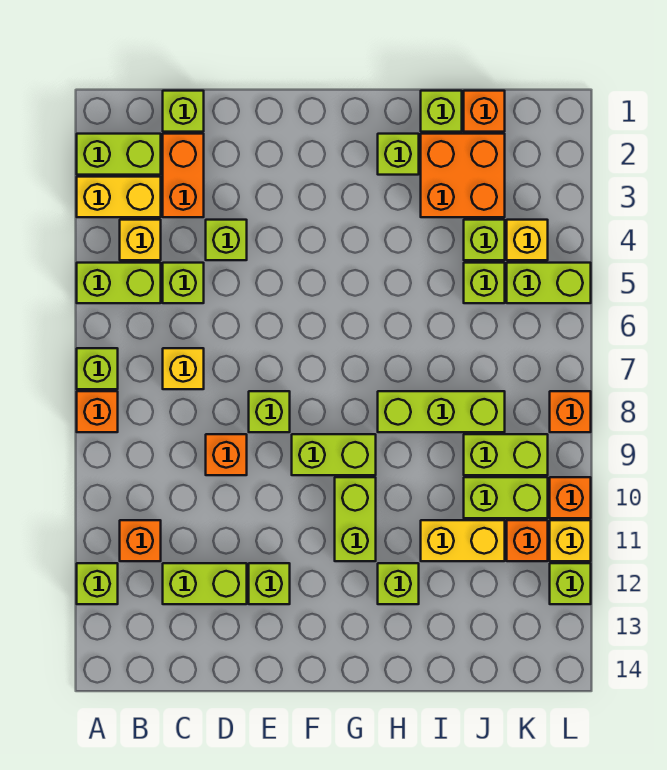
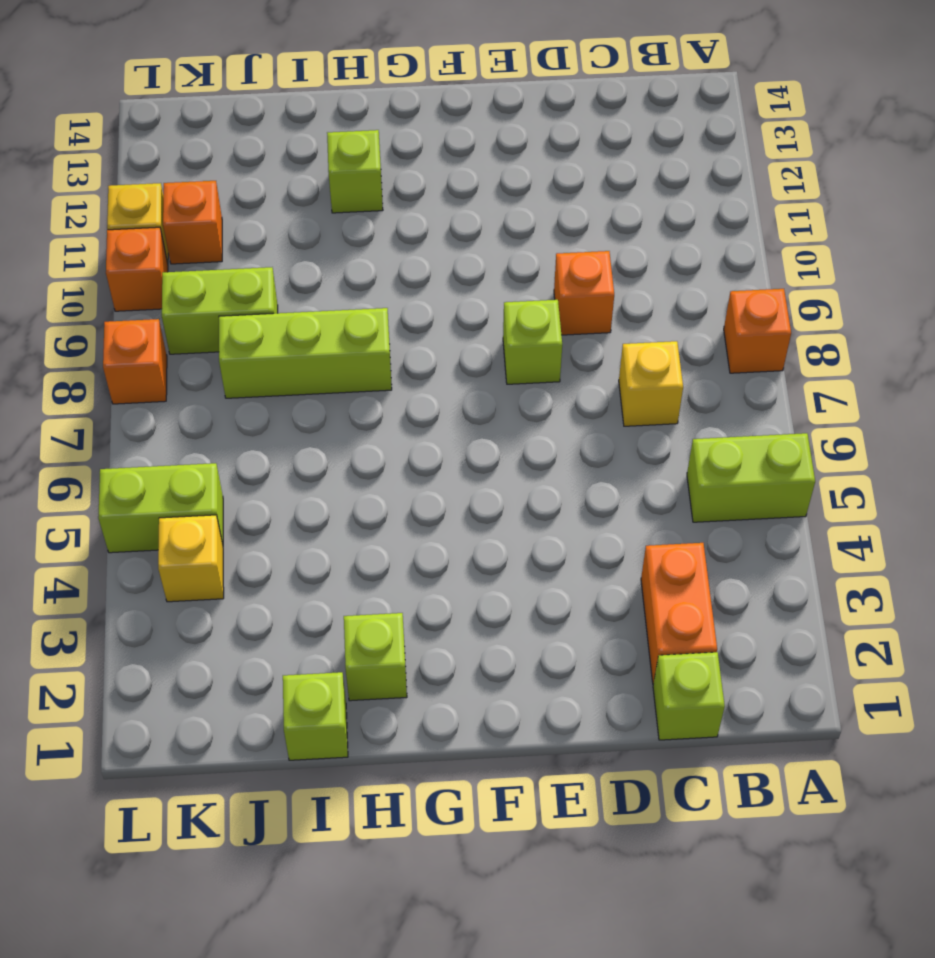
none -> lime brick A2:B2 level 1
none -> yellow brick A3:B3 level 1
none -> lime brick A7 level 1
none -> lime brick A12 level 1

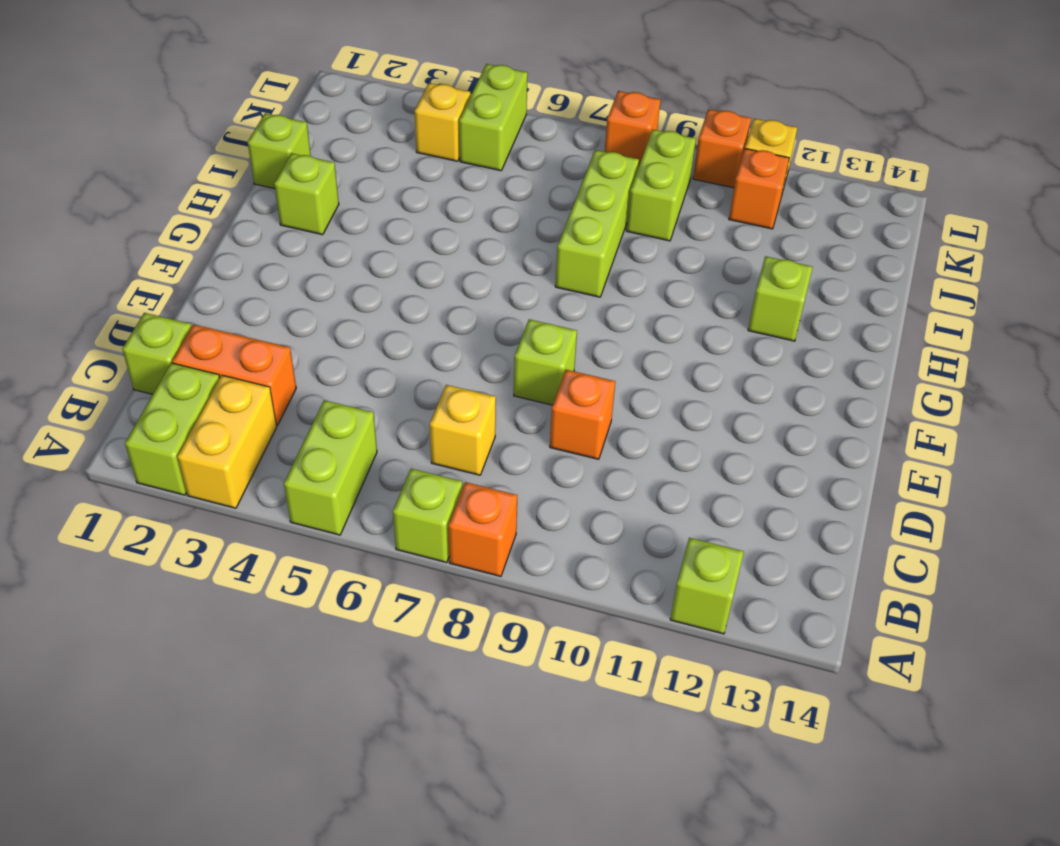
none -> yellow brick B4 level 1
none -> orange brick B11 level 1
none -> lime brick C5 level 1
none -> lime brick C12:D12 level 1

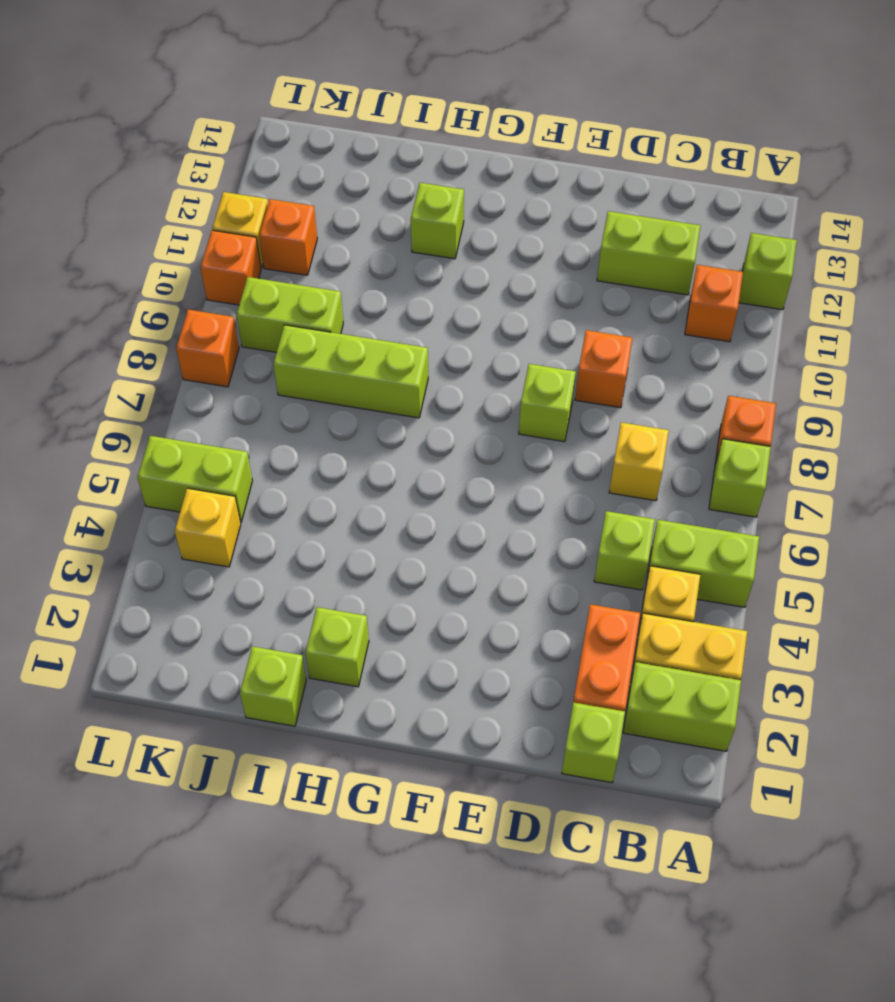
none -> lime brick D4 level 1
none -> lime brick E12 level 1
none -> lime brick F9:G9 level 1
none -> lime brick G10:G11 level 1

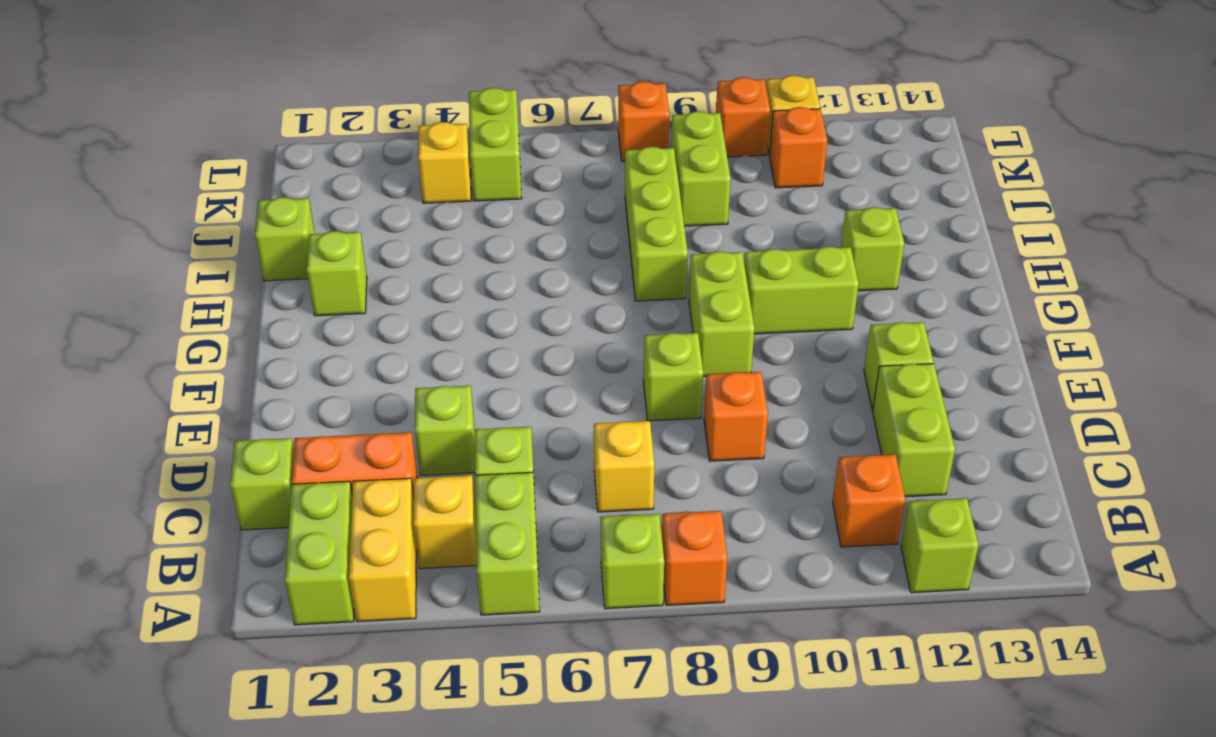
none -> orange brick I2:J3 level 1
none -> yellow brick I11:J11 level 1
none -> orange brick J1 level 1
none -> lime brick J4 level 1

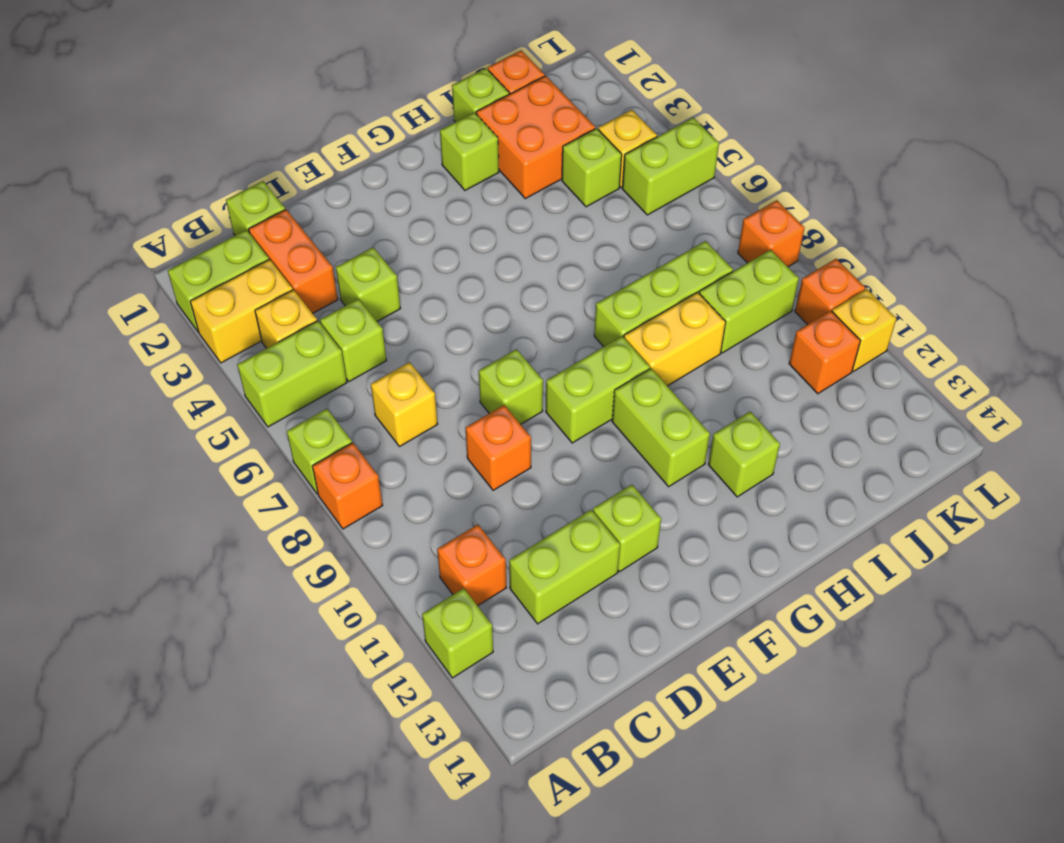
yellow brick H9:I9 level 1 -> yellow brick I11:J11 level 1
none -> lime brick J5 level 1
none -> lime brick J10:K10 level 1
none -> lime brick L12 level 1

